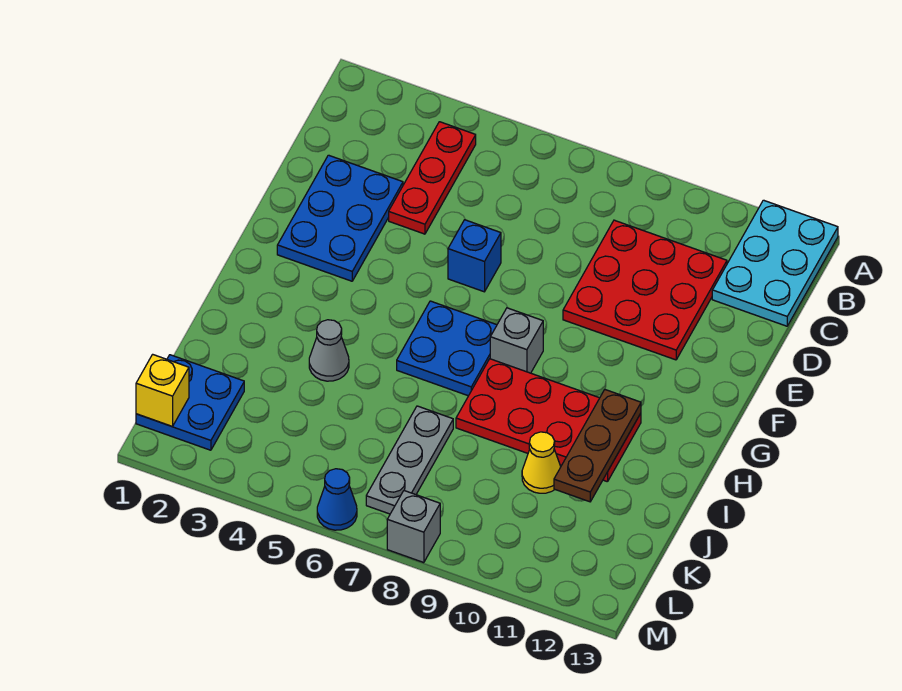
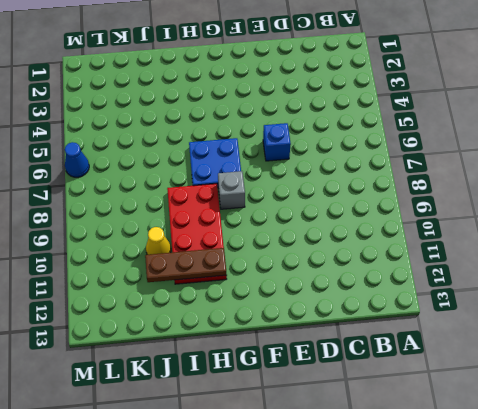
none -> cyan plate A12:C13 level 1
none -> red plate B4:D4 level 1
none -> red plate C9:E11 level 1

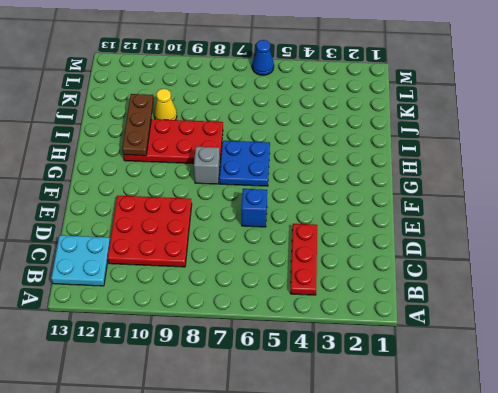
cyan plate B12:C13 level 1 -> cyan plate A12:C13 level 1
none -> blue plate D2:F3 level 1
none -> grey cone I4 level 1
none -> grey plate J7:L7 level 1

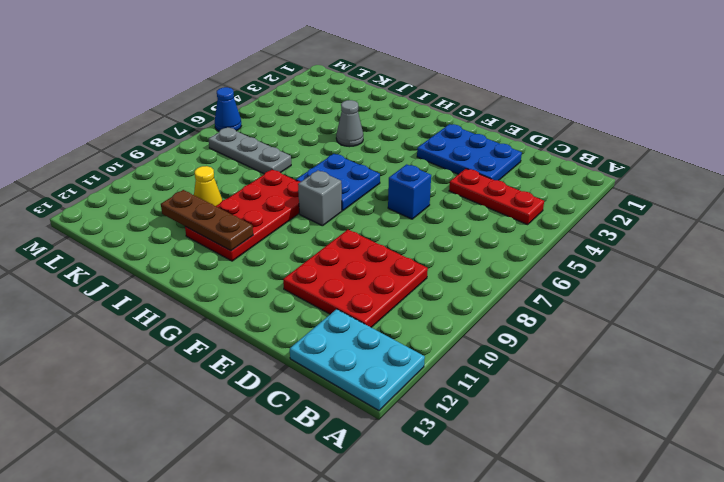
none -> blue plate K1:L2 level 1
none -> grey brick M8 level 1
none -> yellow brick L1 level 2

